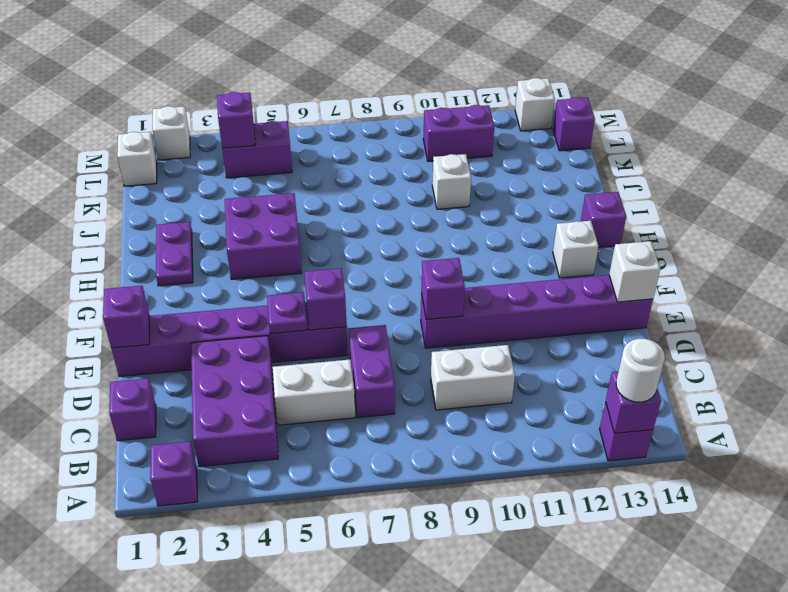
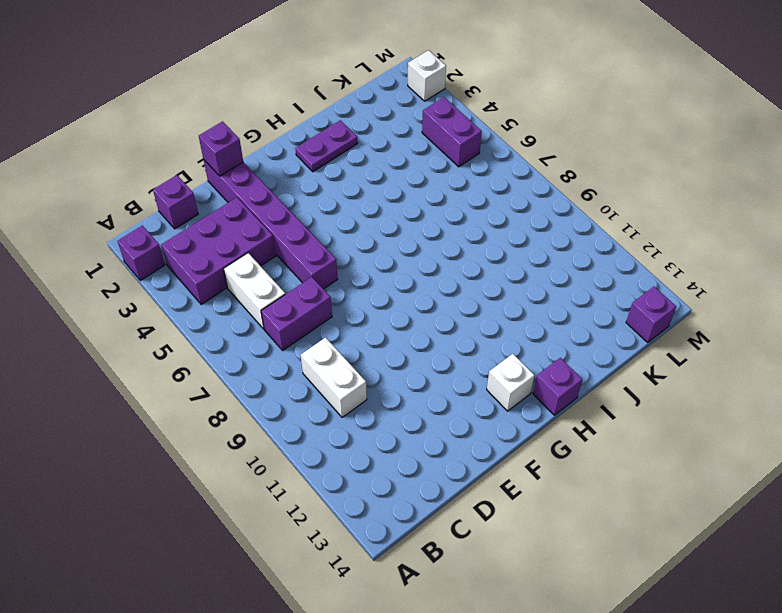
none -> purple brick A13 level 1
none -> purple brick E9:E14 level 1
none -> purple brick H4:I5 level 1

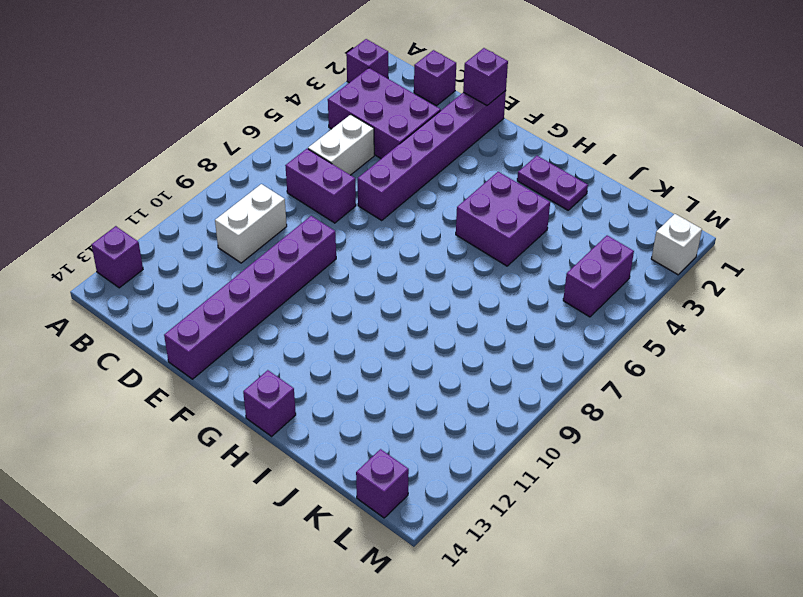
none -> white brick G13 level 1
none -> white brick J10 level 1
none -> white brick L1 level 1

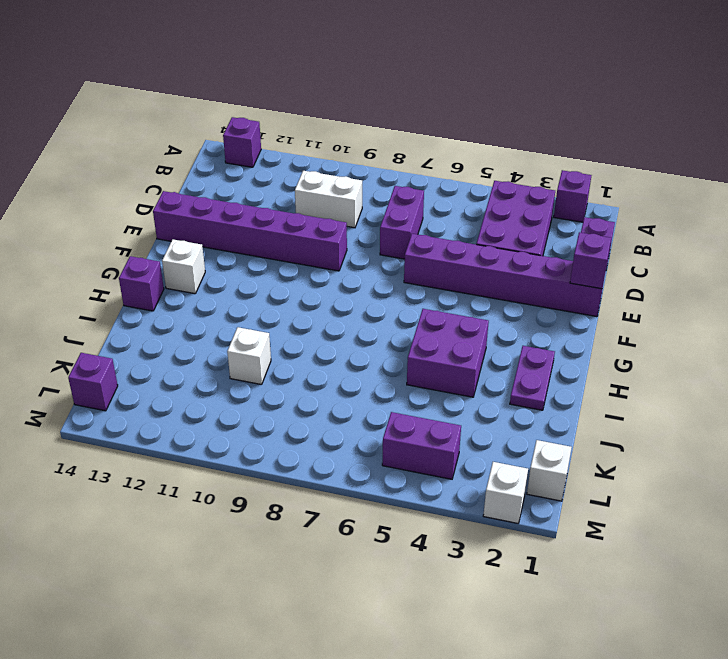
none -> white brick C5:C6 level 1
none -> purple brick L10:L11 level 1
none -> white brick M13 level 1

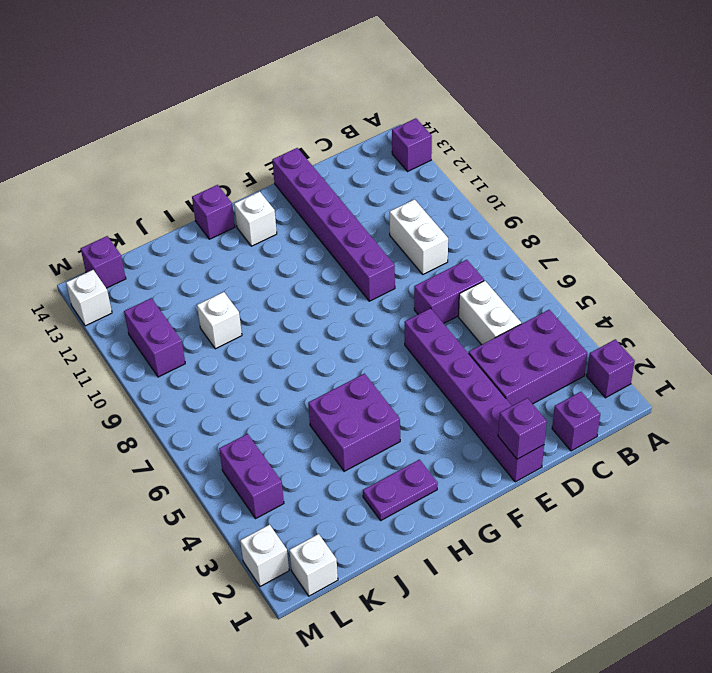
none -> purple brick A13 level 2
none -> purple plate E5 level 2
none -> purple brick E6 level 2

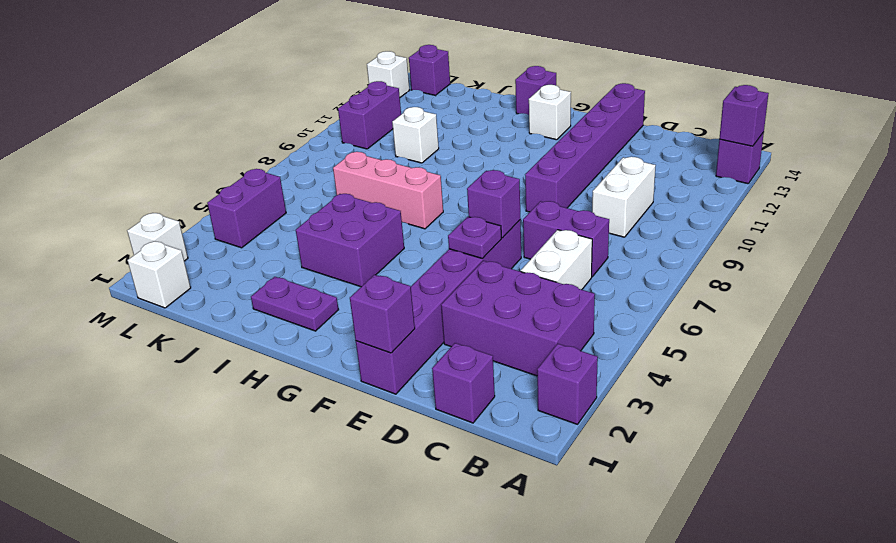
pink brick H7:J7 level 1 -> none
none -> purple brick E9 level 2
none -> white brick E14 level 2
none -> purple brick L4 level 2

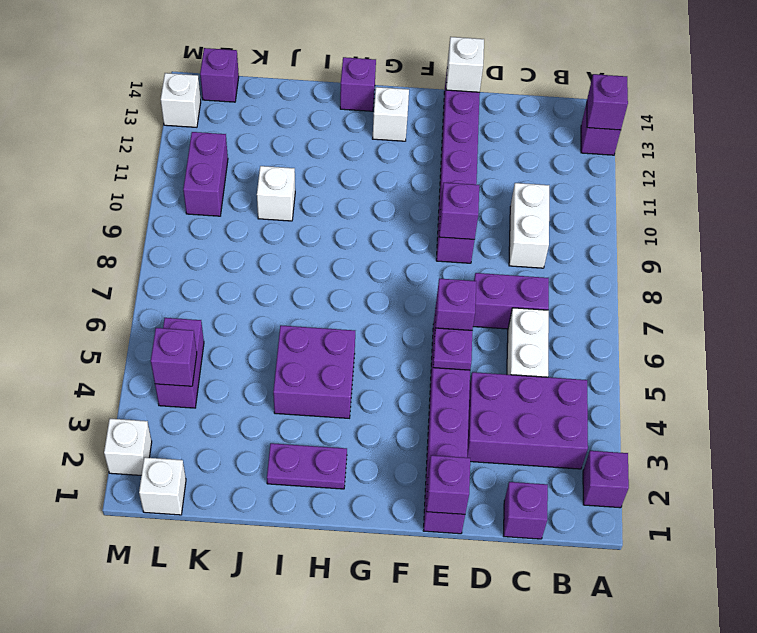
none -> white round brick A13 level 3

